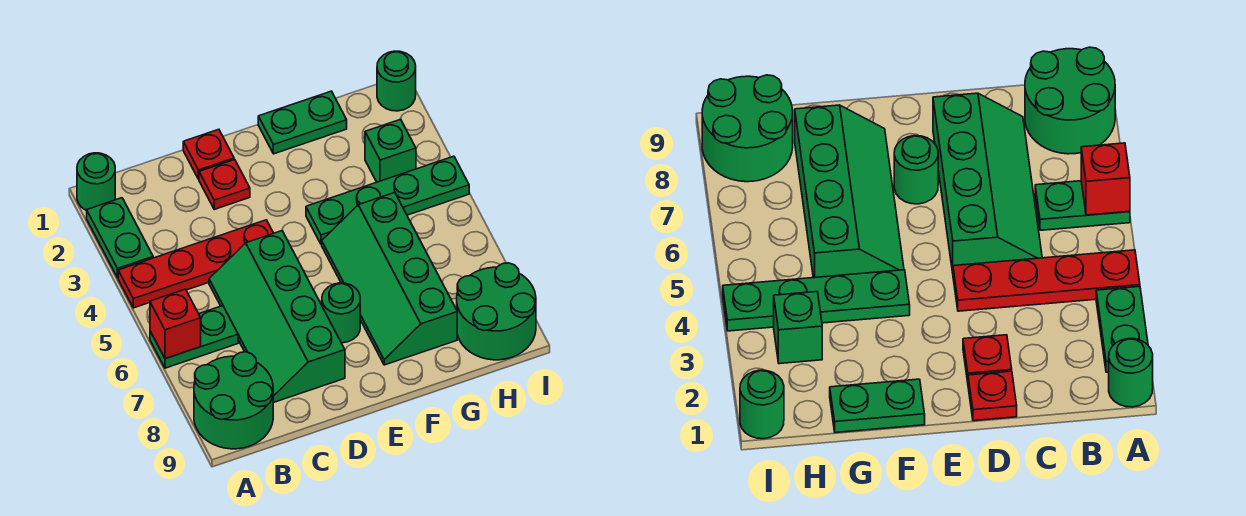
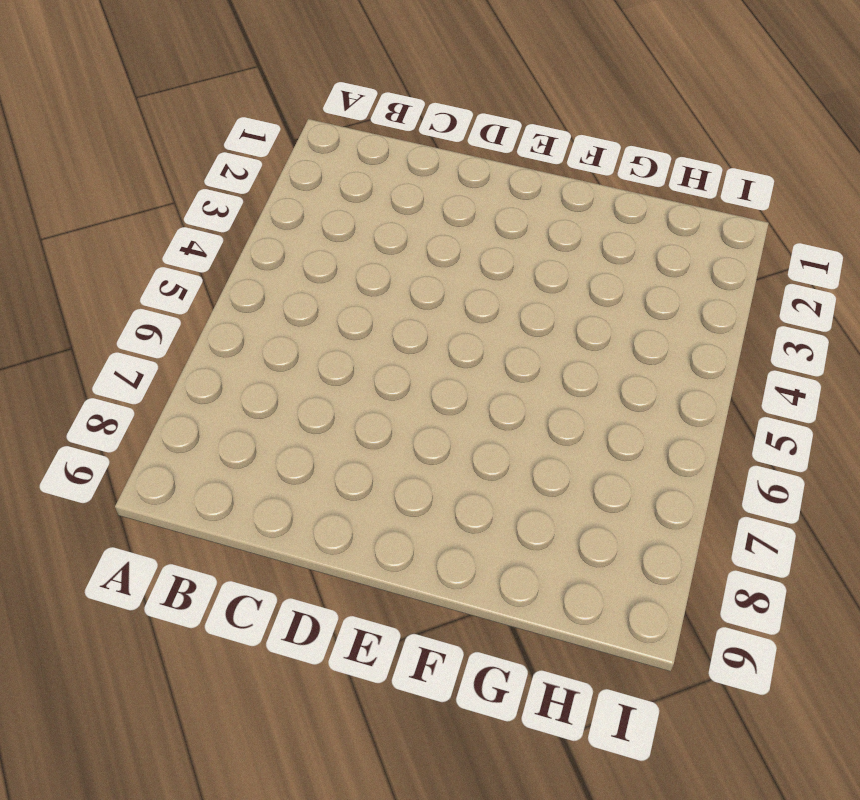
none -> green round brick A1 level 1
none -> green plate A2:A3 level 1
none -> red plate A4:D4 level 1

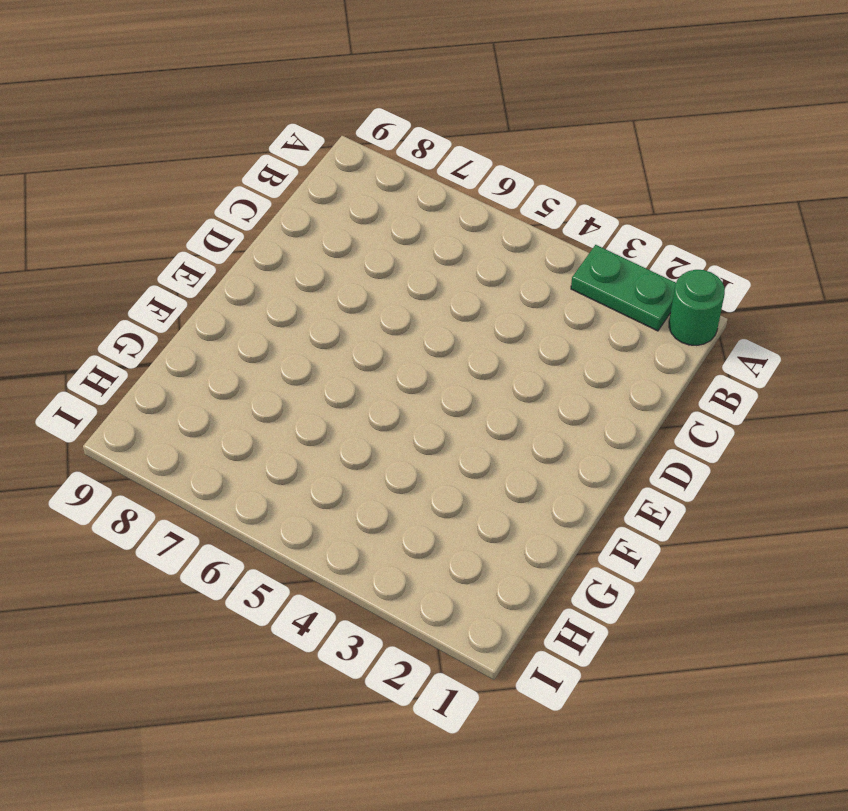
none -> red plate A4:D4 level 1
none -> green plate A6:B6 level 1
none -> green round brick A8:B9 level 1

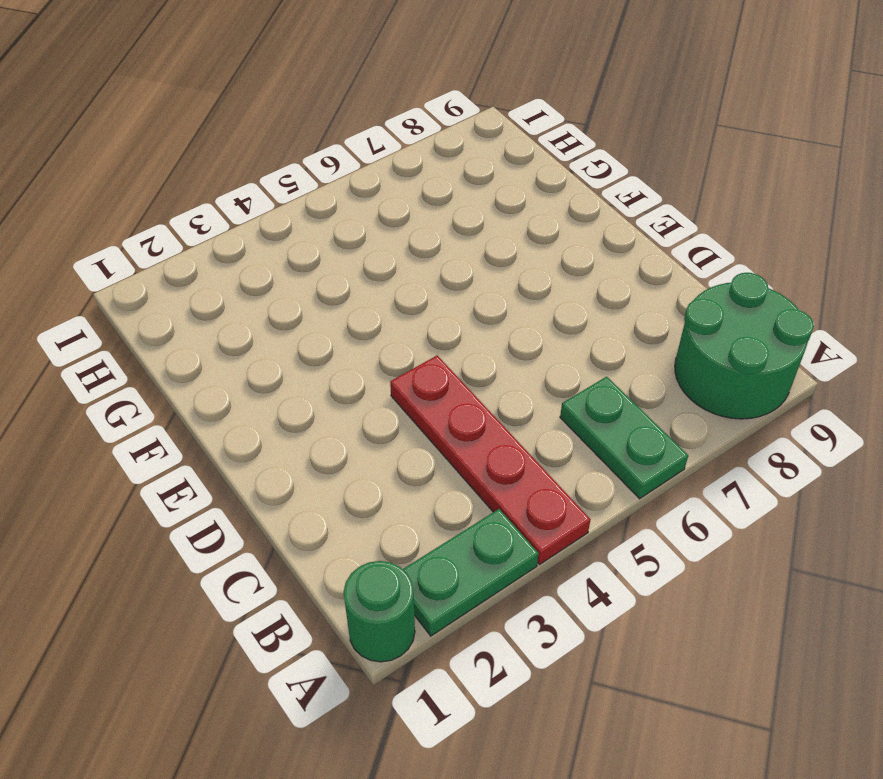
none -> green slope C5:D8 level 1 top D
none -> red plate D1 level 1
none -> red plate D2 level 1

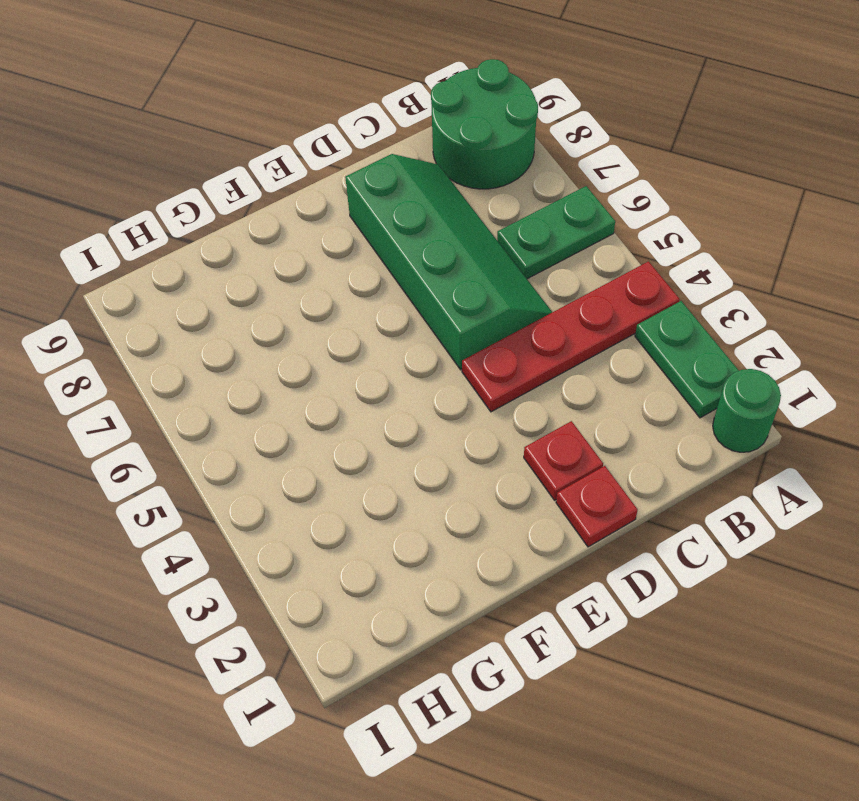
none -> green round brick E7 level 1
none -> green plate F1:G1 level 1
none -> green plate F4:I4 level 1

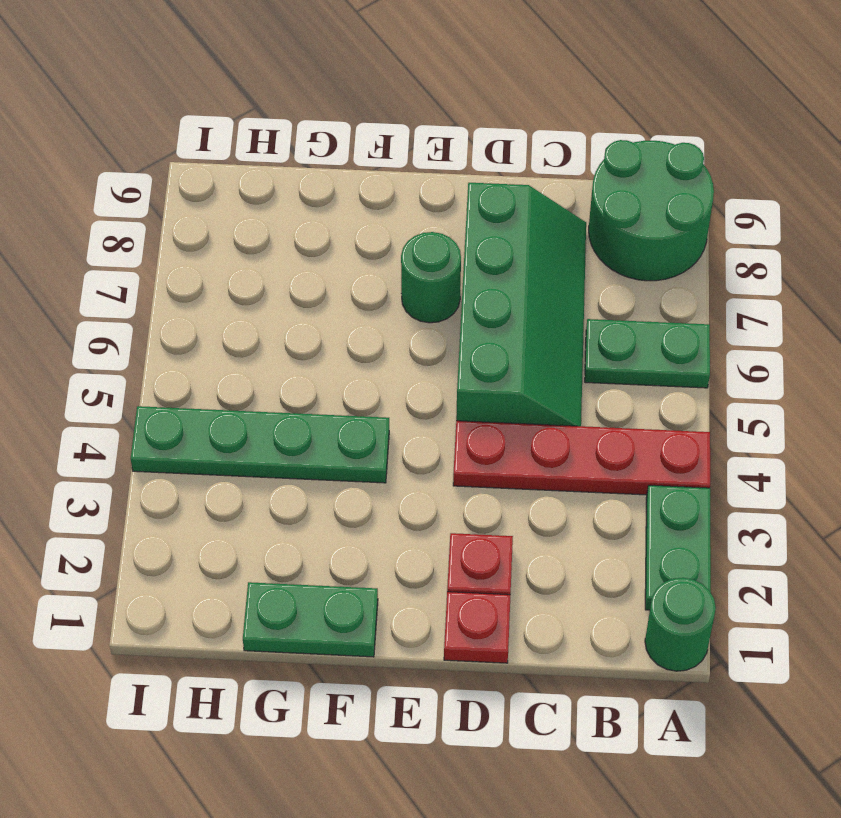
none -> green slope F5:G8 level 1 top G
none -> green brick H3 level 1
none -> green round brick H8:I9 level 1

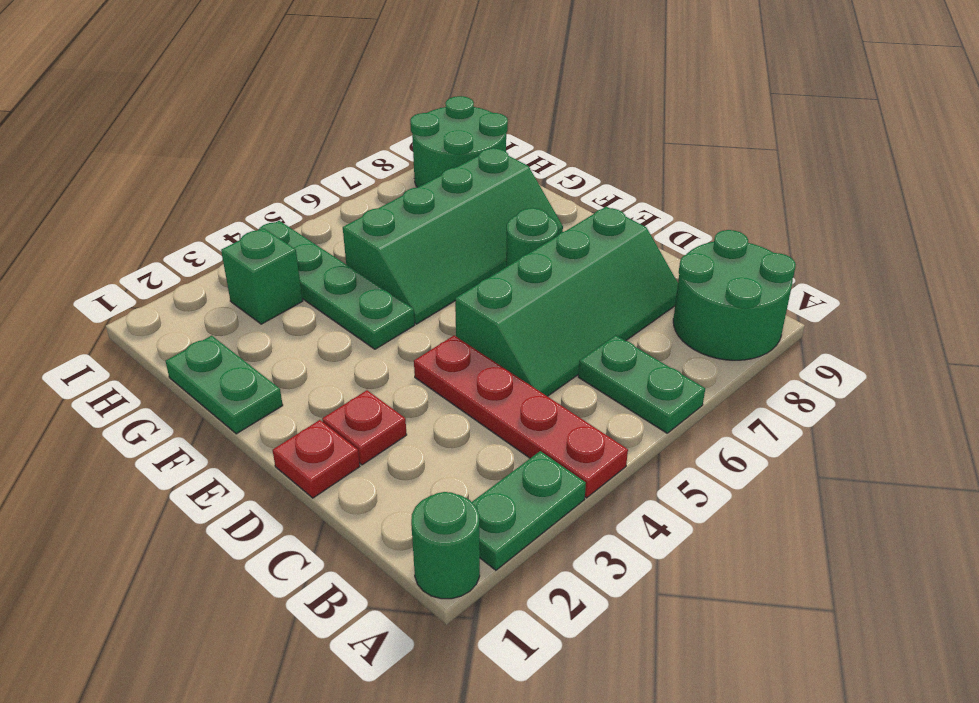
none -> green round brick I1 level 1
none -> red brick A6 level 2

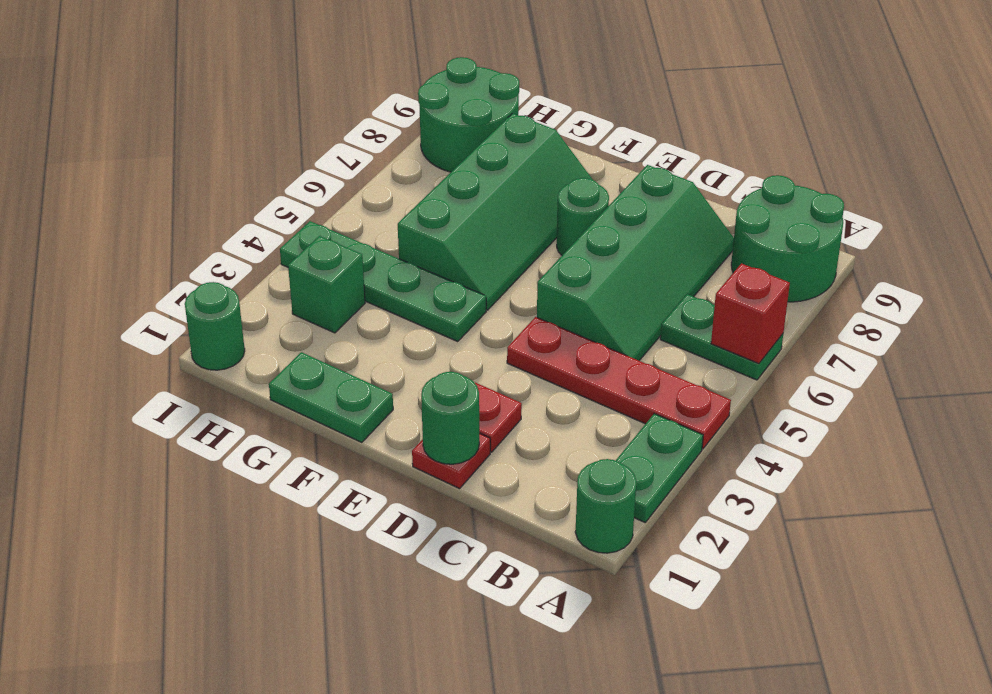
green round brick D1 level 2 -> none

